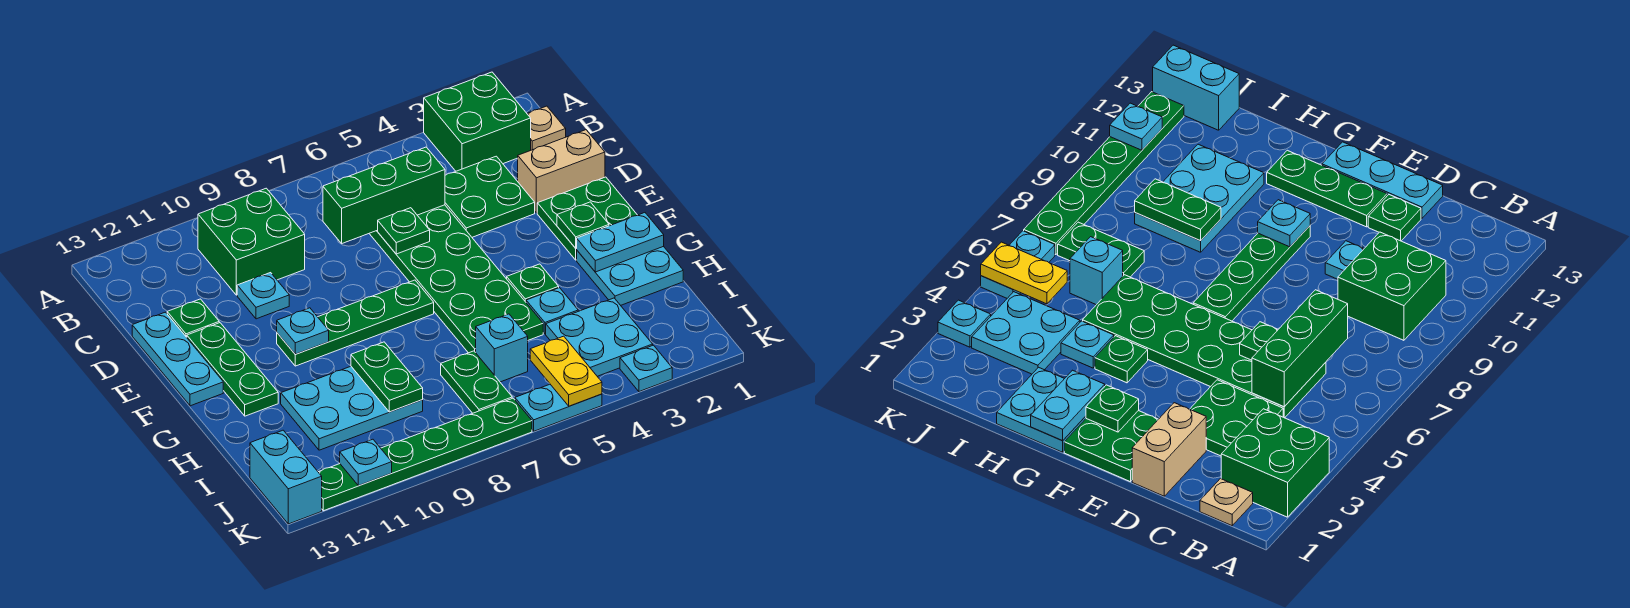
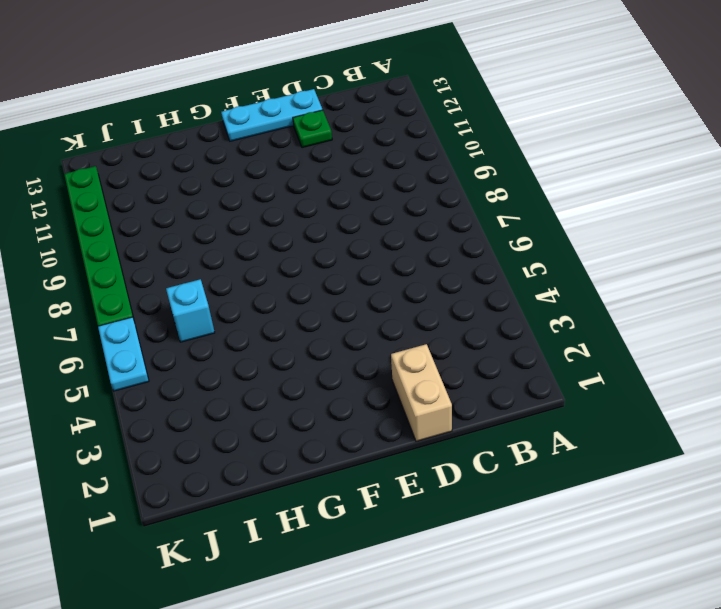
none -> green brick A2:B3 level 1
none -> tan plate B1 level 1
none -> green brick B9:C10 level 1
none -> green plate C3:D4 level 1

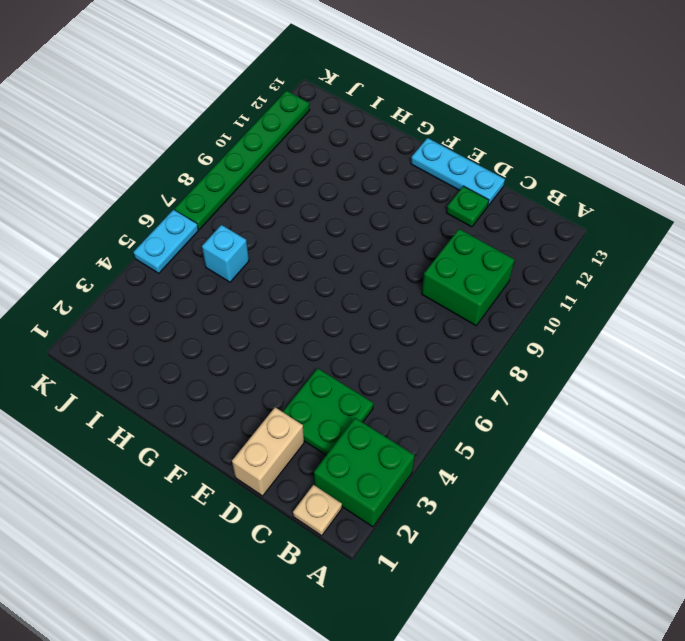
none -> green plate C5:H6 level 1
none -> cyan plate D10 level 1
none -> green plate E1:F2 level 1
none -> green plate E12:G12 level 1

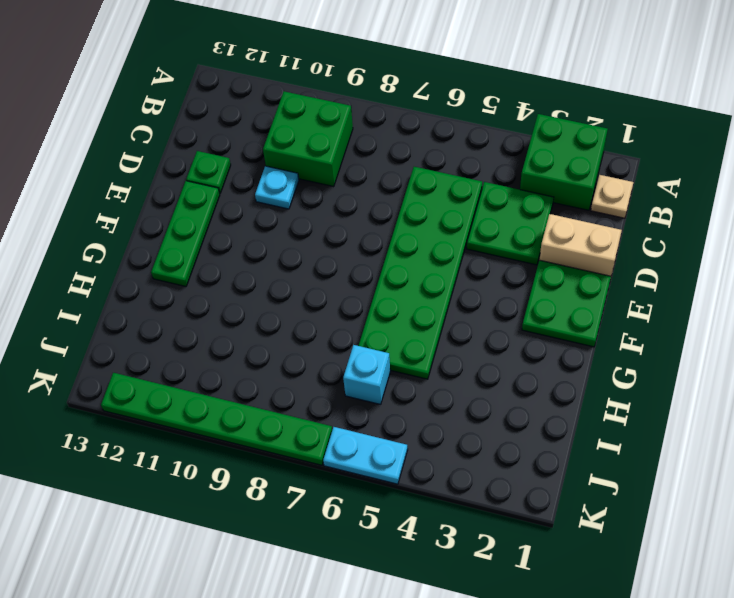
none -> cyan plate D13:F13 level 1
none -> green plate F7:F10 level 1
none -> cyan plate G1:H2 level 1
none -> green plate G4 level 1

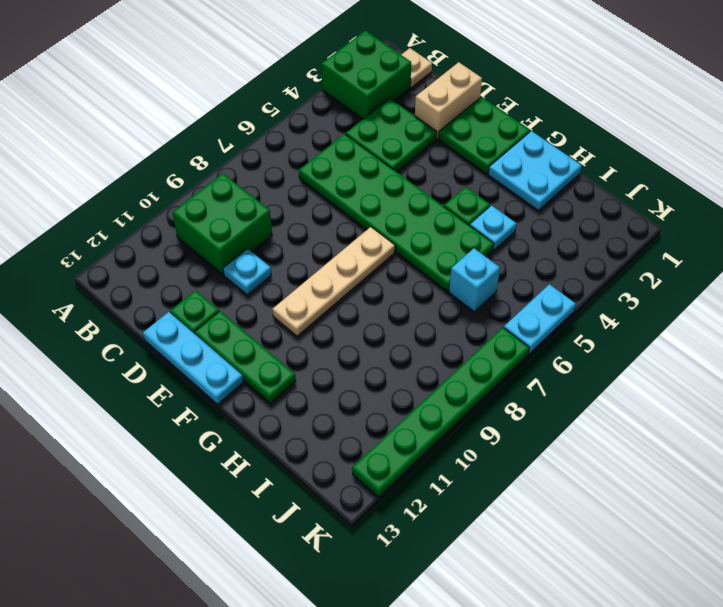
tan plate F7:F10 level 1 -> green plate F7:F10 level 1
none -> cyan plate H9:I11 level 1
none -> cyan plate I3:J4 level 1
none -> green plate I7:J7 level 1
none -> cyan brick J13:K13 level 1

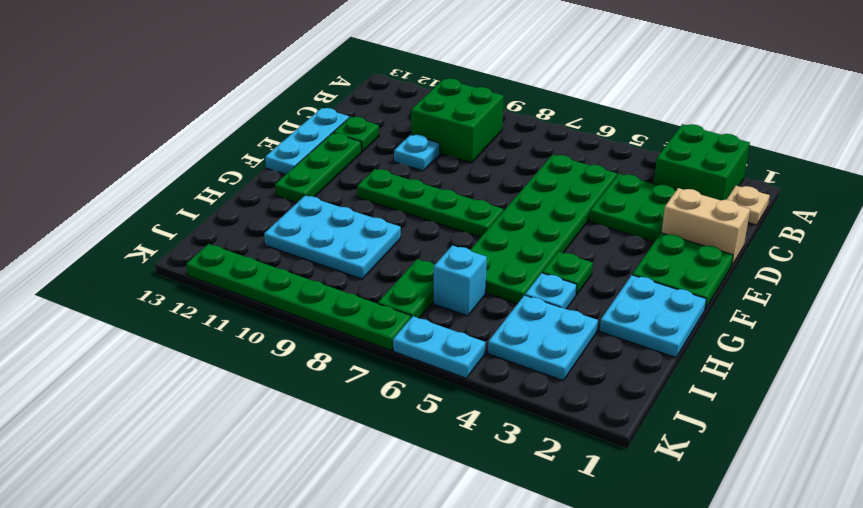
none -> cyan brick J13:K13 level 1
none -> cyan plate K3 level 1
none -> green brick C5:C7 level 2
none -> green plate D6 level 2

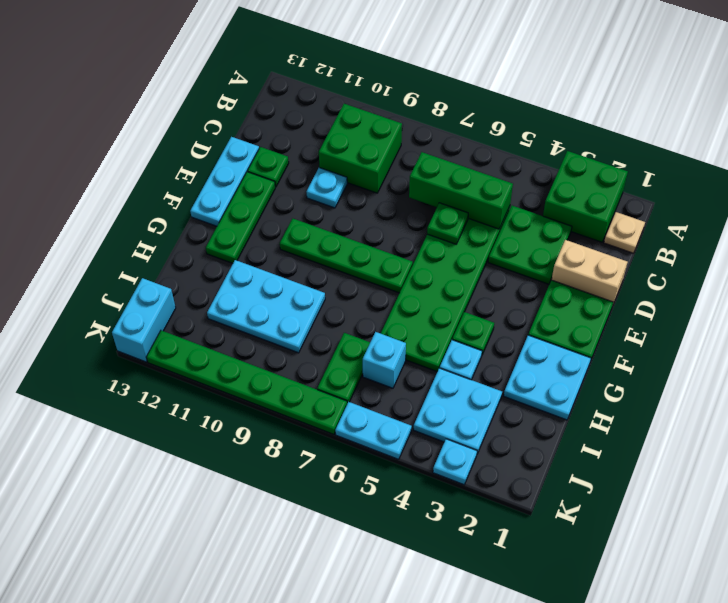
none -> green plate F2 level 2
none -> cyan plate F10 level 2
none -> cyan plate G1:G2 level 2
none -> green plate H9:I9 level 2

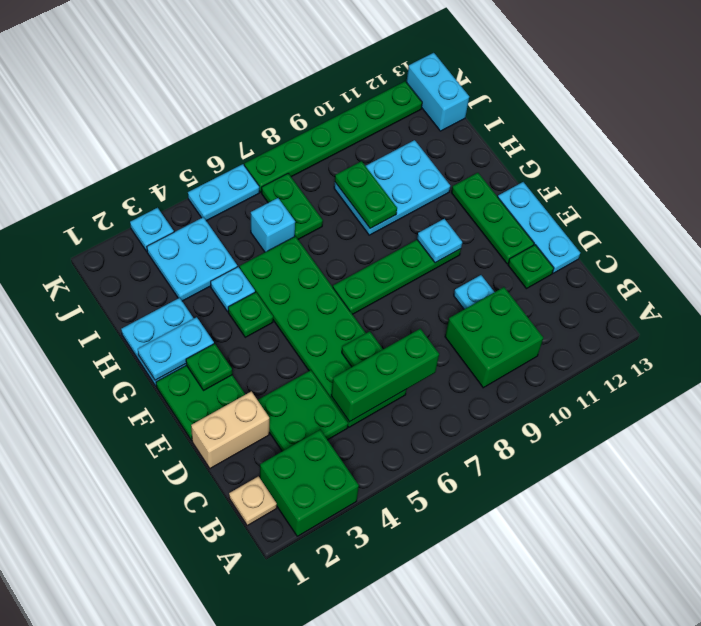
none -> yellow plate J5:K5 level 2
none -> cyan plate K11 level 2

